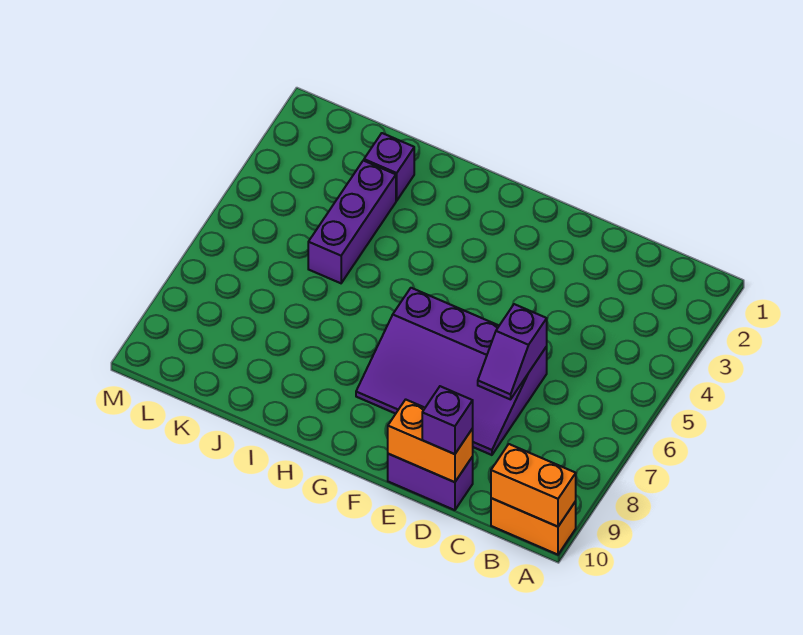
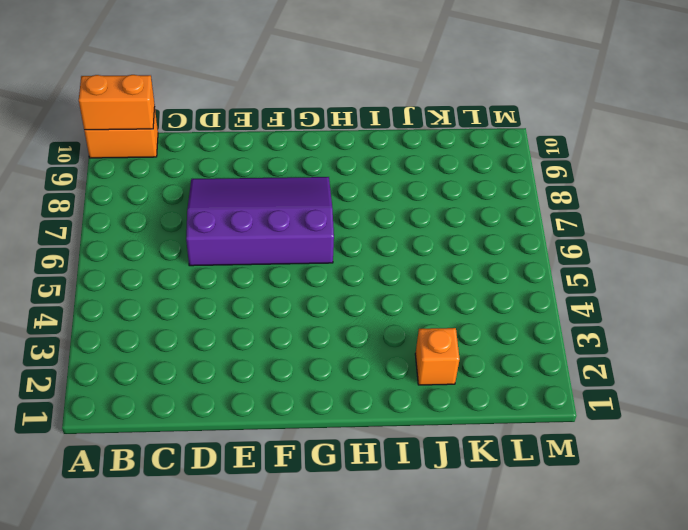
orange brick J2 level 1 -> purple brick J2 level 1
none -> purple brick D10:E10 level 1
none -> purple brick J3:J5 level 1

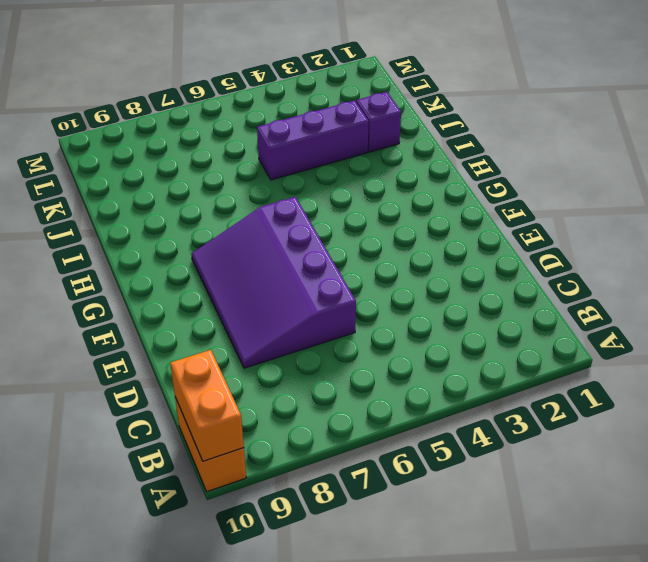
none -> purple brick D10:E10 level 1
none -> purple slope D6:D7 level 2 top 6

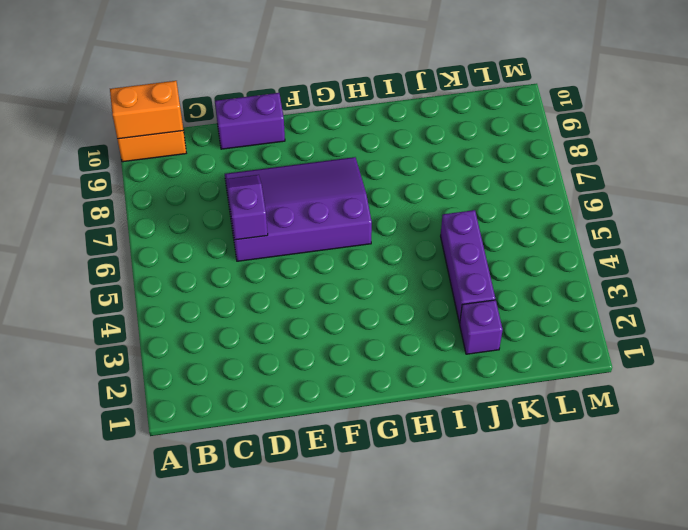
none -> orange brick D10:E10 level 2
none -> purple brick D10 level 3

